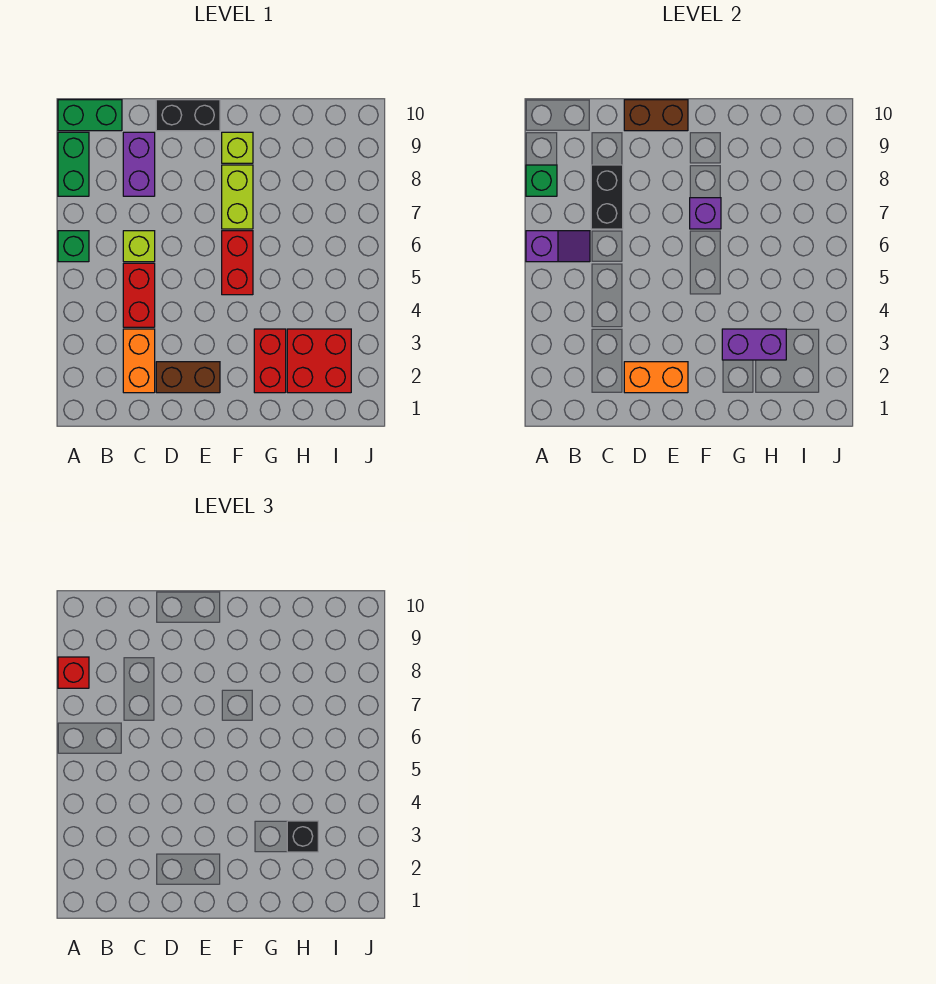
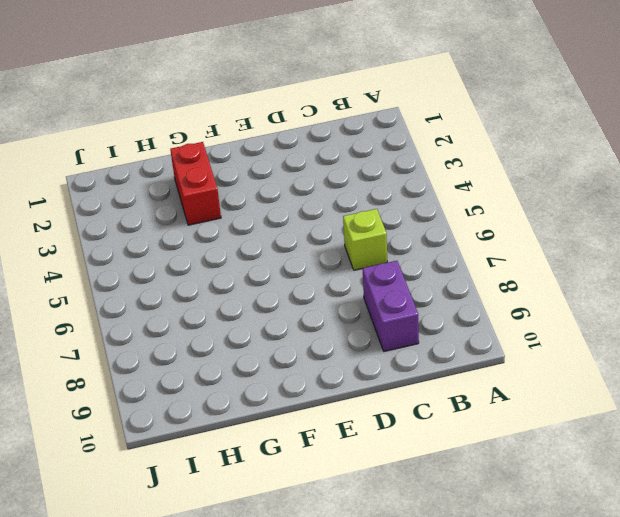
none -> green brick A6 level 1
none -> green brick A8:A9 level 1
none -> green brick A10:B10 level 1

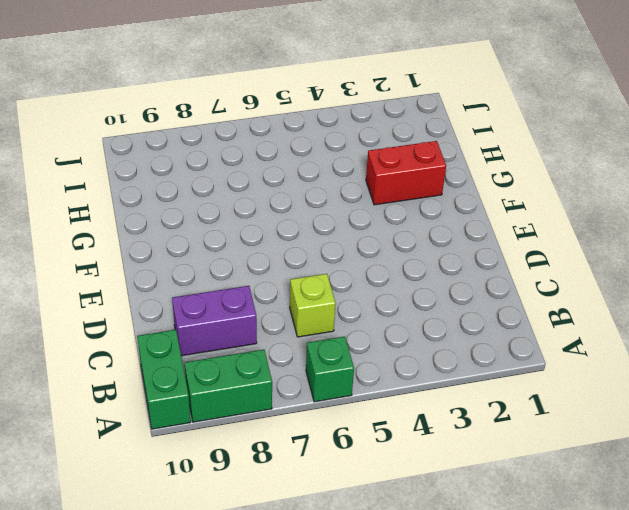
none -> orange brick C2:C3 level 1
none -> red brick C4:C5 level 1
none -> brown brick D2:E2 level 1

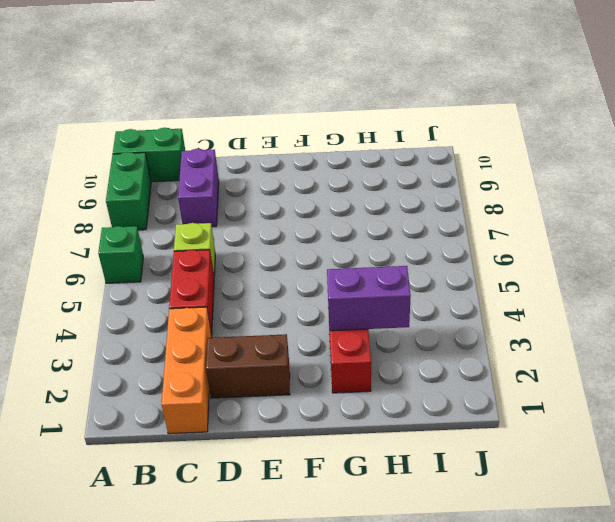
orange brick C1:C3 level 1 -> orange brick C2:C3 level 1
none -> black brick D10:E10 level 1
none -> red brick F5:F6 level 1
none -> lime brick F7:F8 level 1

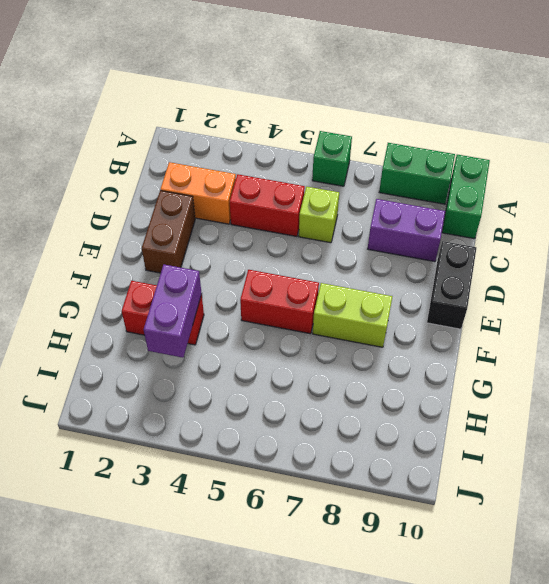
none -> lime brick F9 level 1
none -> red brick H2:I3 level 1
none -> purple slope A6:B6 level 2 top A

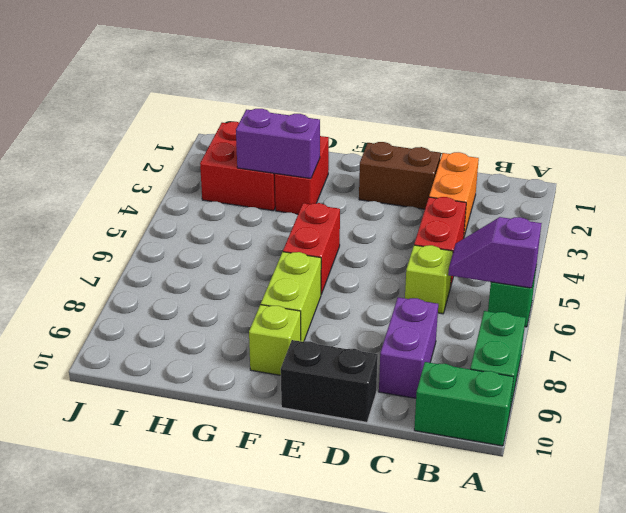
none -> green brick A8 level 2
none -> black brick C7:C8 level 2
none -> orange brick D2:E2 level 2

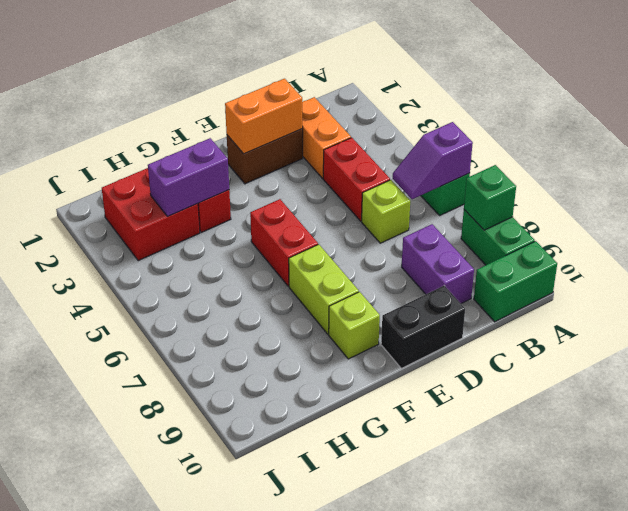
none -> black brick C7:C8 level 2
none -> brown brick D10:E10 level 2
none -> purple brick F7 level 2

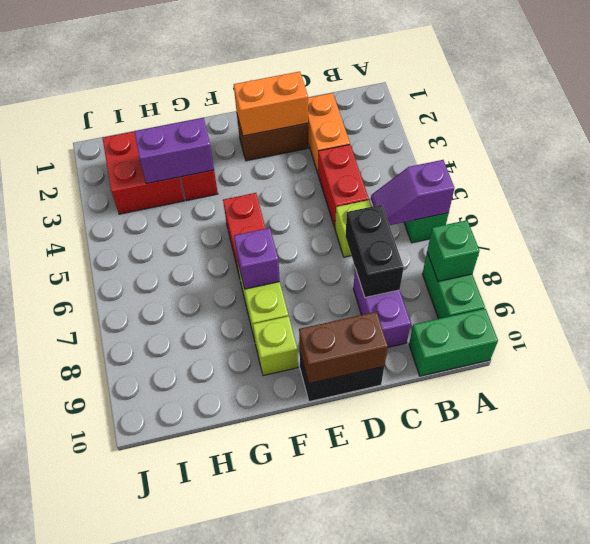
none -> red brick A8 level 3
none -> black brick H3 level 3

